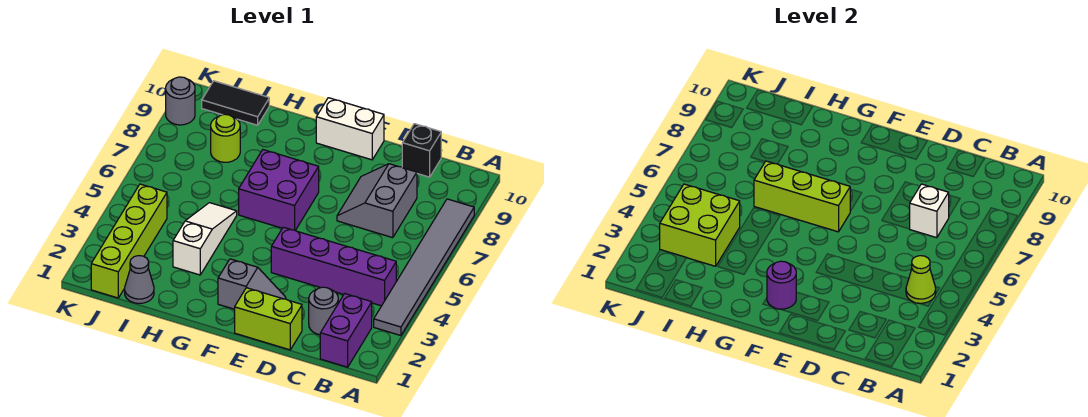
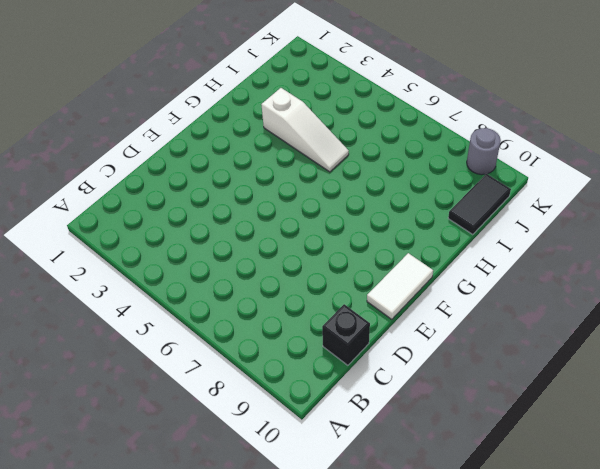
white tile E10:F10 level 1 -> white brick E10:F10 level 1
none -> grey tile A3:A8 level 1
none -> purple brick B1:B2 level 1
none -> purple brick B4:E4 level 1

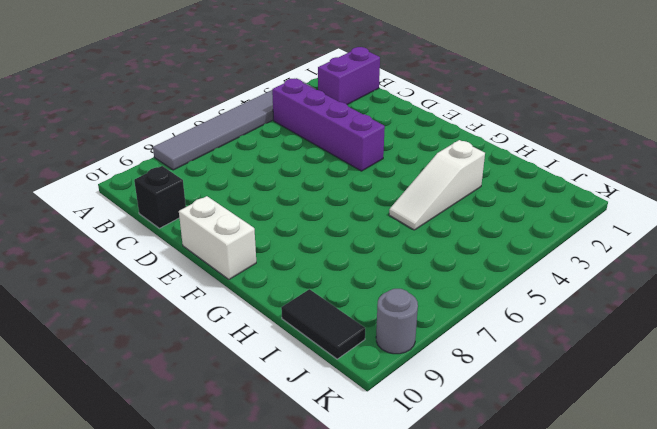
none -> grey round brick C2 level 1
none -> grey slope C7:D8 level 1 top C
none -> lime brick D1:E1 level 1

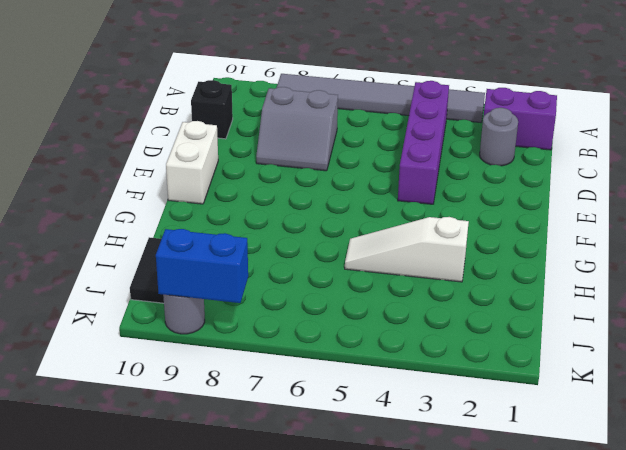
blue brick K8:K9 level 2 -> none
none -> lime brick D1:E1 level 1
none -> grey slope E2:F2 level 1 top F
none -> purple brick F6:G7 level 1

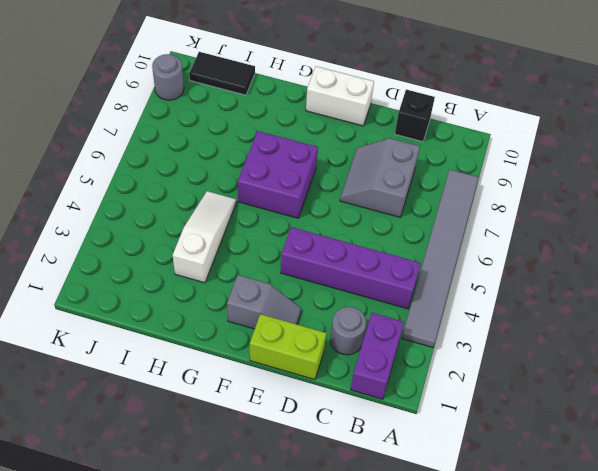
none -> grey cone I1 level 1
none -> lime round brick I8 level 1
none -> lime brick J1:J4 level 1

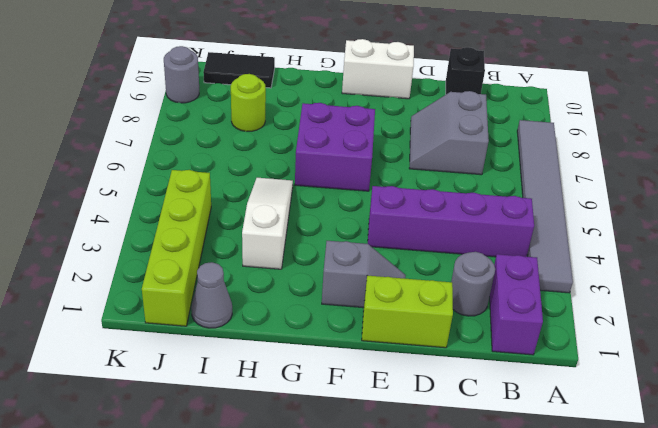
none -> lime cone B4 level 2
none -> white brick C7 level 2
none -> purple round brick F2 level 2

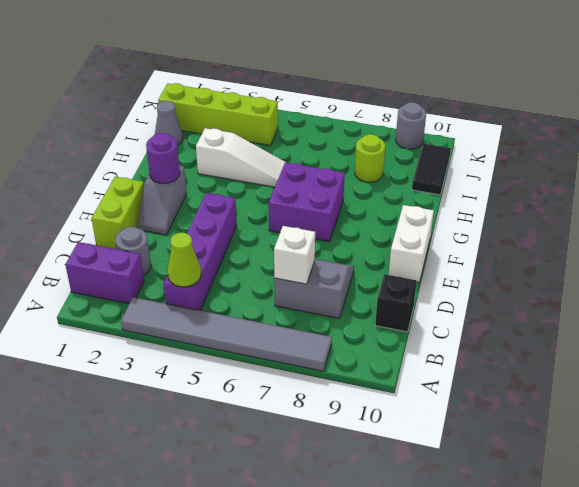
none -> lime brick F6:H6 level 2
none -> lime brick I3:J4 level 2

